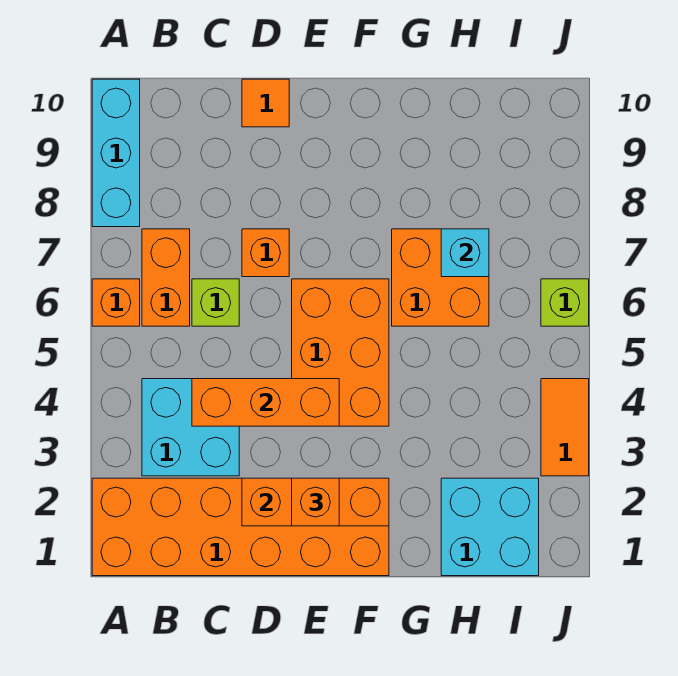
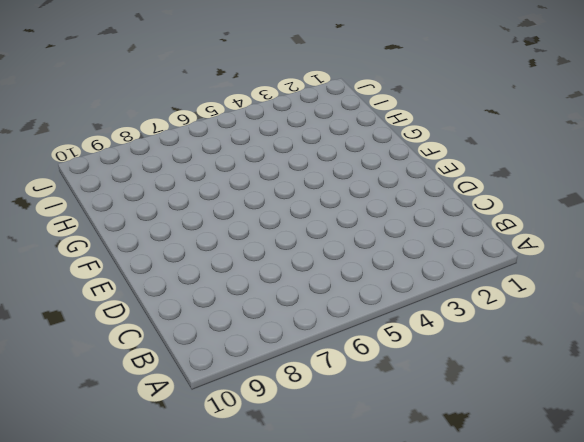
none -> orange brick A1:F2 level 1
none -> orange brick A6 level 1
none -> cyan brick A8:A10 level 1

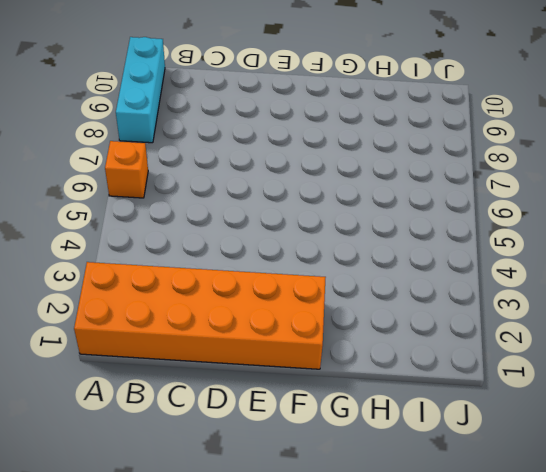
none -> cyan brick B3:C4 level 1
none -> orange brick B6:B7 level 1
none -> lime brick C6 level 1

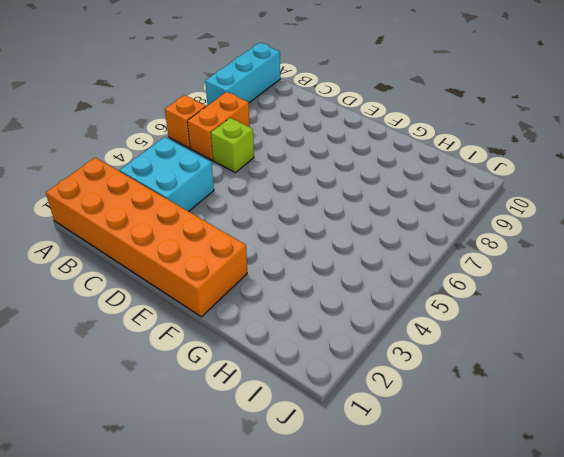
none -> orange brick D7 level 1
none -> orange tile D10 level 1
none -> orange brick E4:F6 level 1

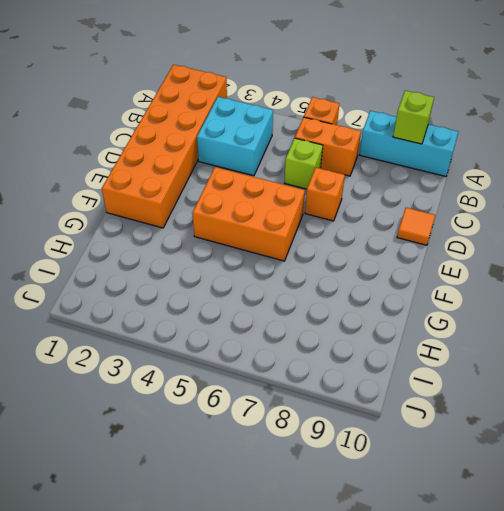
lime brick A9 level 2 -> lime brick J6 level 1
none -> orange brick G6:H7 level 1
none -> cyan brick H1:I2 level 1
none -> orange tile J3:J4 level 1

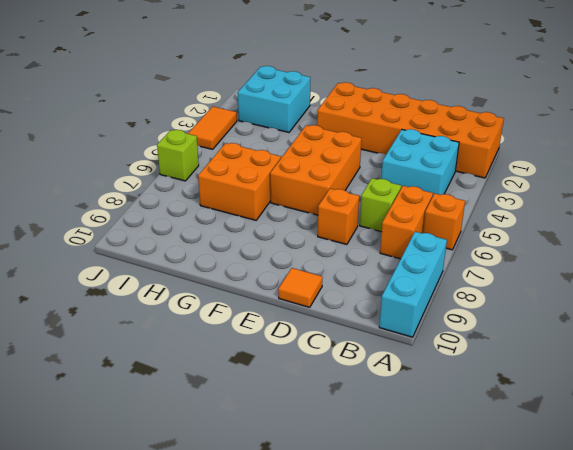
none -> orange brick C4:E4 level 2
none -> orange brick D2:F2 level 2
none -> cyan brick H7 level 2

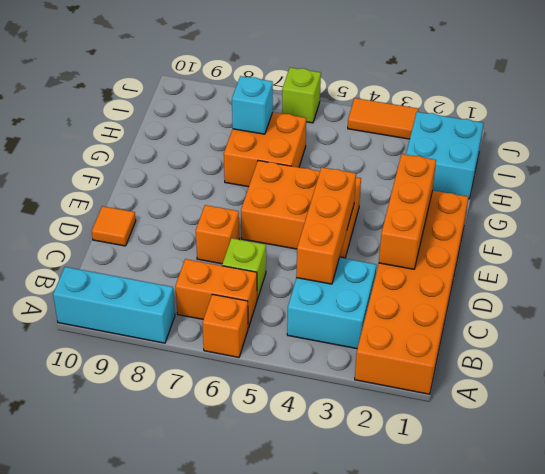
none -> orange brick E2 level 3

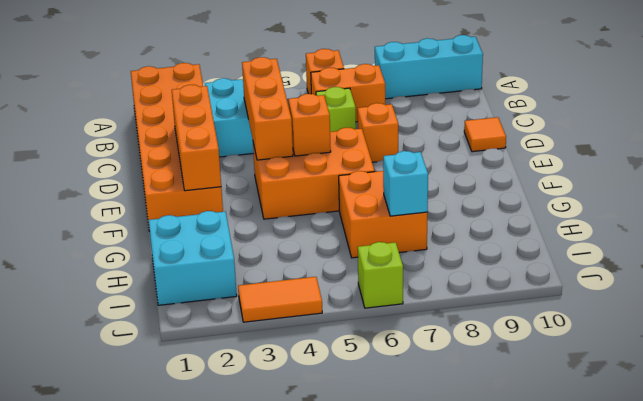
orange brick E5 level 2 -> orange brick E2 level 3

